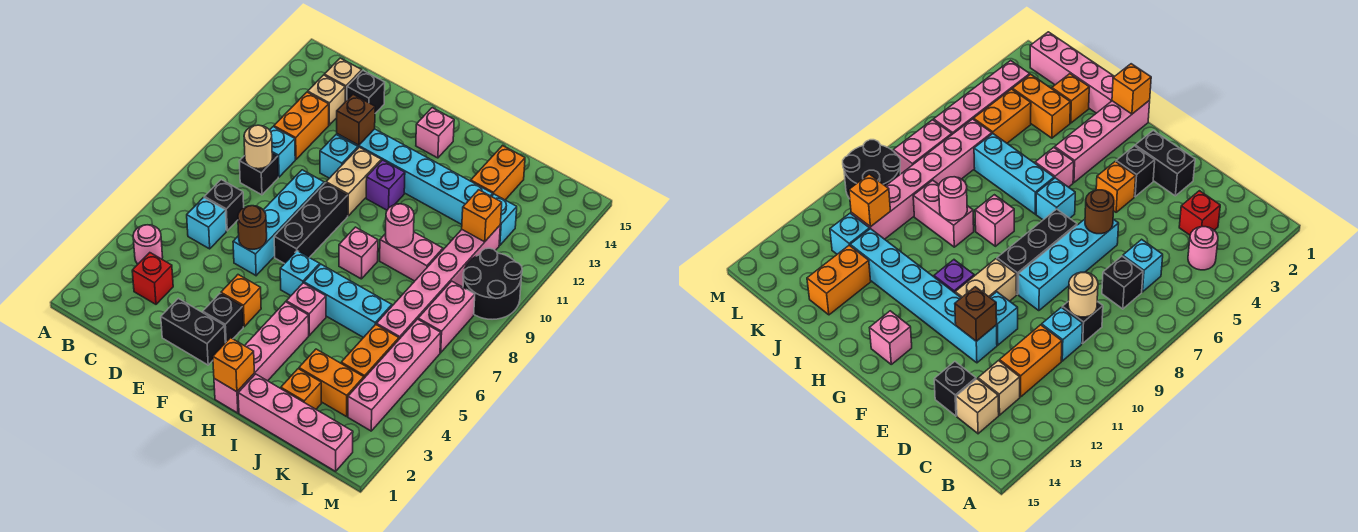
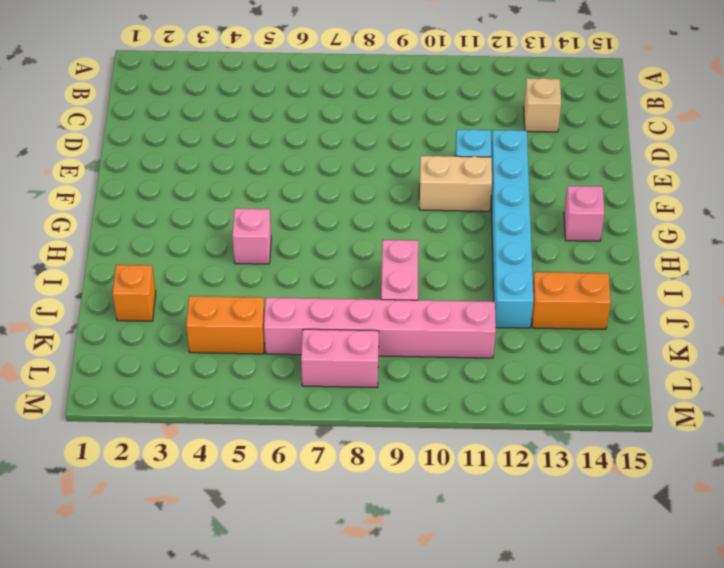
none -> pink round brick B4 level 1
none -> red brick C3 level 1
none -> cyan brick C6 level 1
none -> black brick C7 level 1

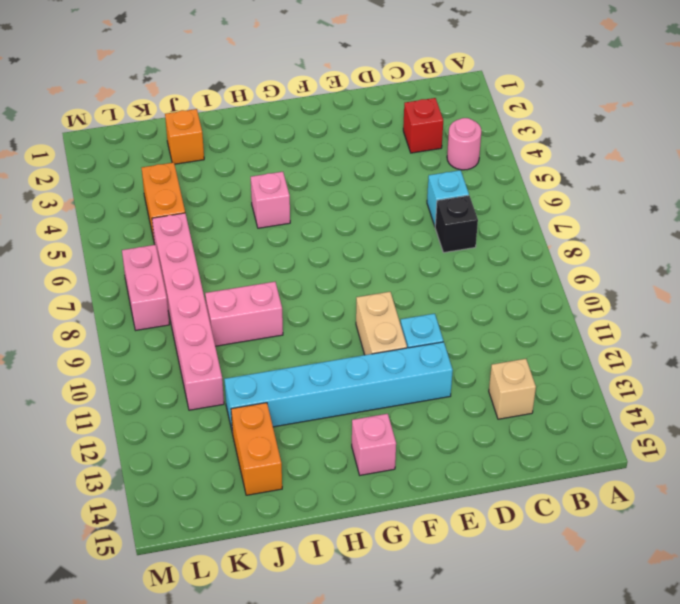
none -> black brick C9 level 1
none -> cyan brick C10 level 1
none -> orange brick C11:C12 level 1
none -> tan brick C14 level 1

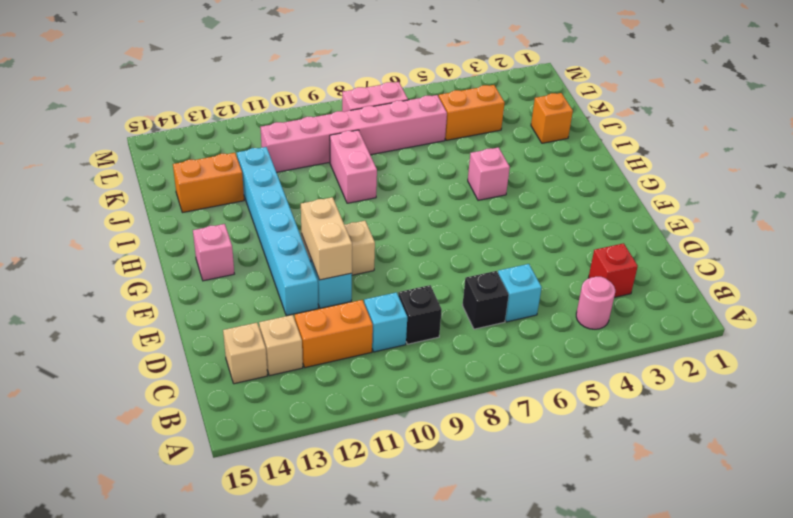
tan brick E11:F11 level 2 -> none
none -> black brick D14 level 1
none -> black brick E2:F2 level 1
none -> cyan brick E6:E9 level 1
none -> black brick F3 level 1

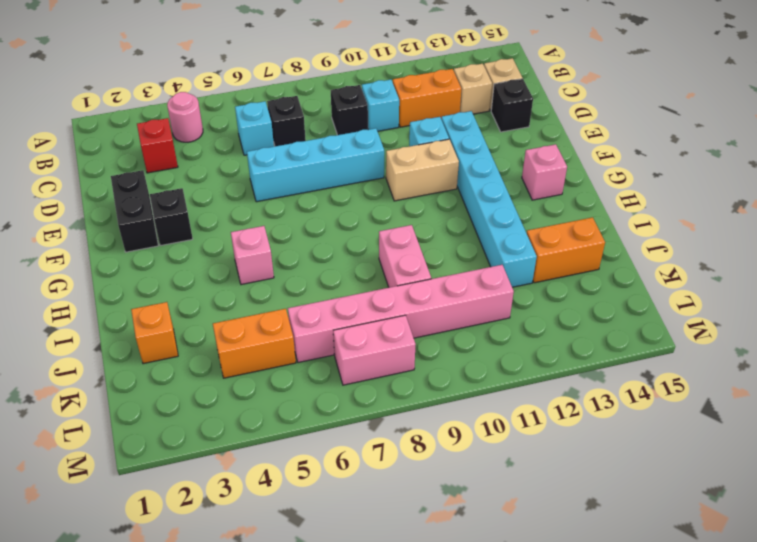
none -> orange brick F4 level 1
none -> black brick F7:F9 level 1
none -> cyan brick G6 level 1
none -> purple brick G11 level 1

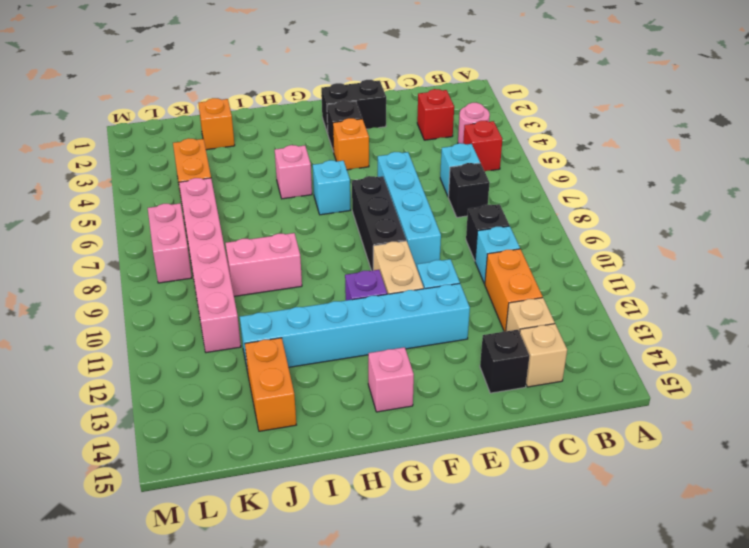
red brick B5 level 1 -> none
none -> pink brick H1:H4 level 1
none -> cyan brick H6:J6 level 1
none -> pink brick H8 level 1
none -> pink brick I1:L1 level 1

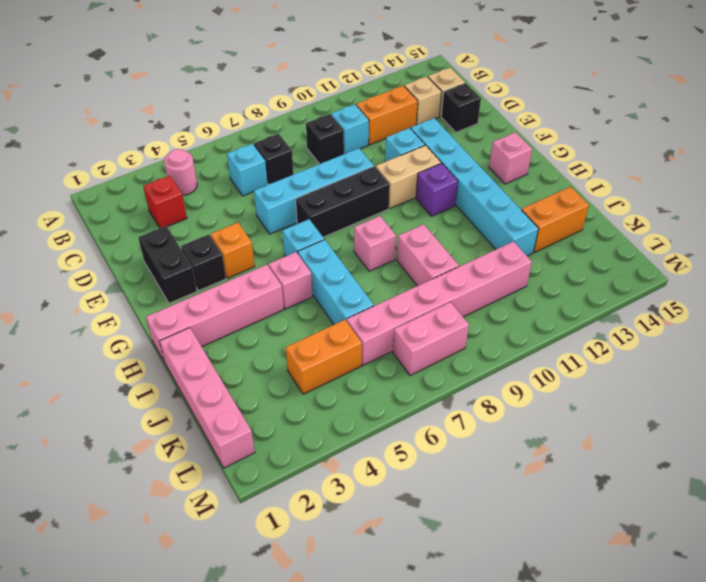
none -> orange brick J2 level 1
none -> orange brick J3:K3 level 1
none -> cyan brick K12 level 1
none -> pink brick L3:L6 level 1

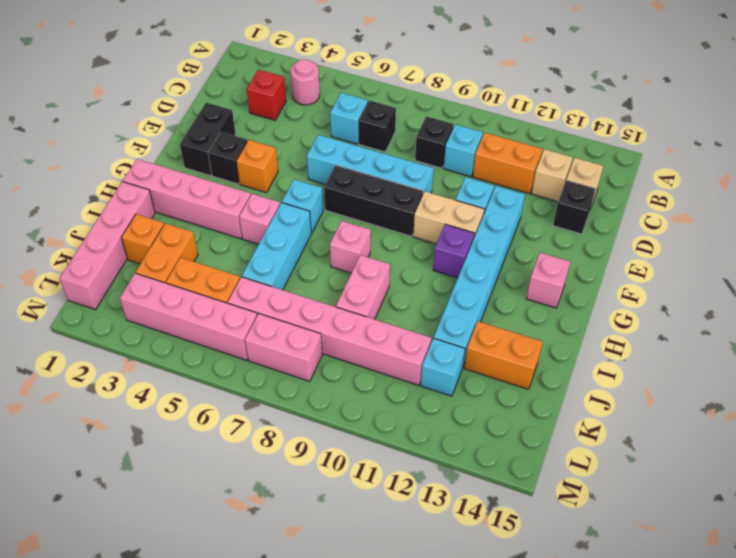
none -> black round brick L9:M10 level 1
none -> tan round brick C9 level 2
none -> brown round brick E6 level 2
none -> brown brick E12 level 2

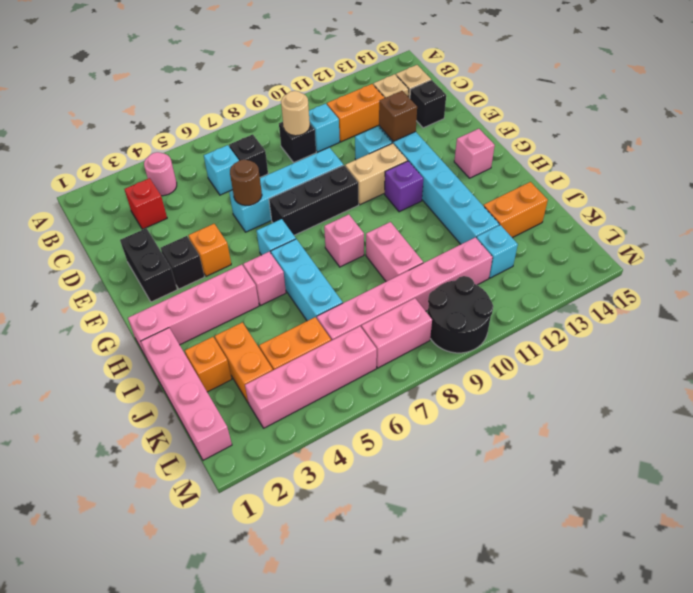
none -> orange brick H1 level 2
none -> pink round brick I9 level 2
none -> orange brick K11 level 2

